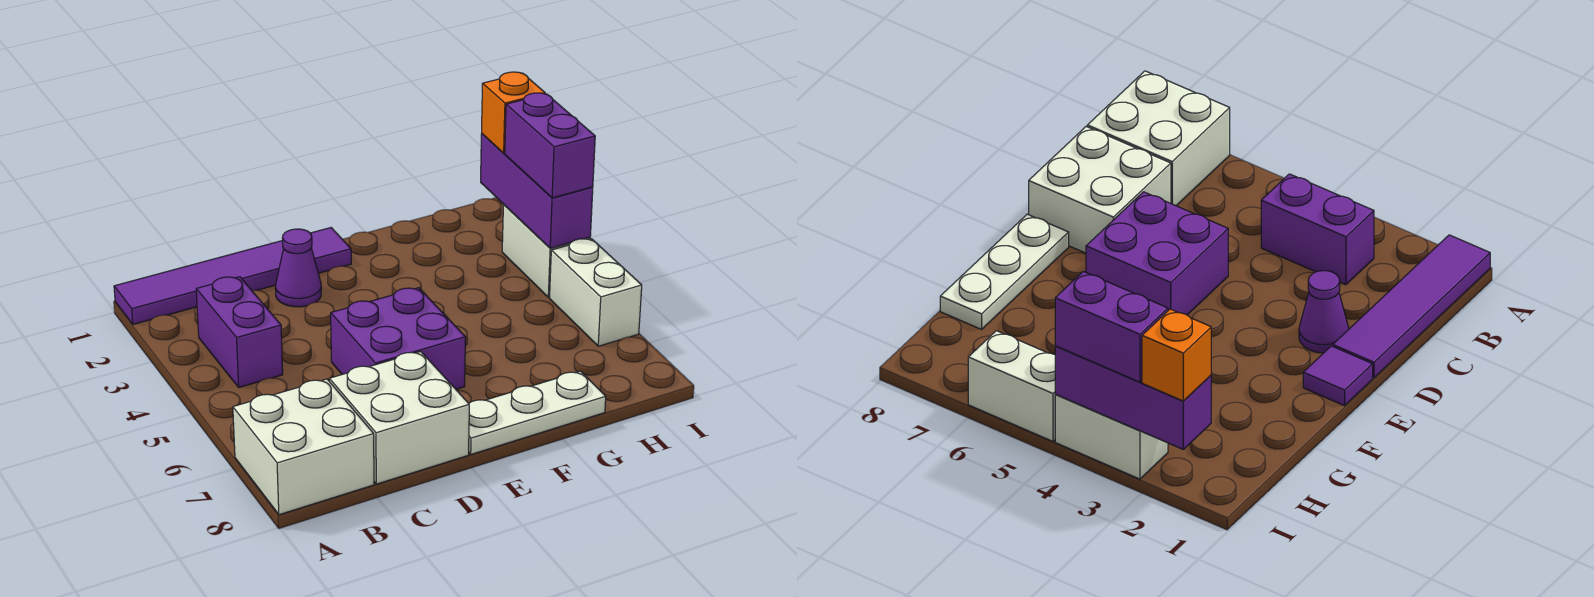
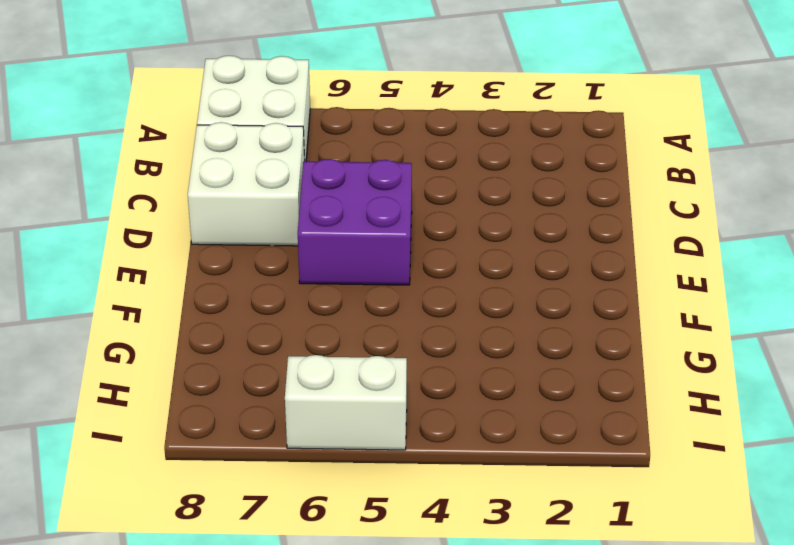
none -> purple tile A1:D1 level 1
none -> purple brick B3:B4 level 1
none -> purple cone D2 level 1

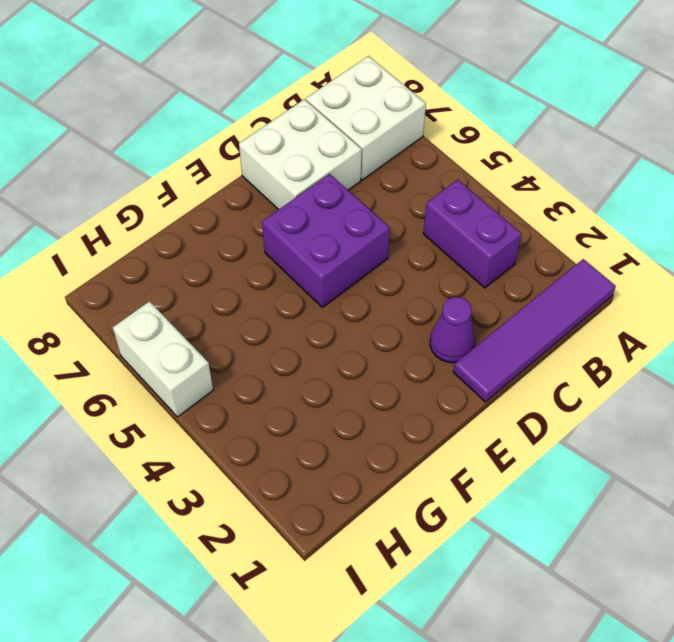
none -> purple tile E1 level 1
none -> white plate E8:G8 level 1
none -> white brick I3:I4 level 1

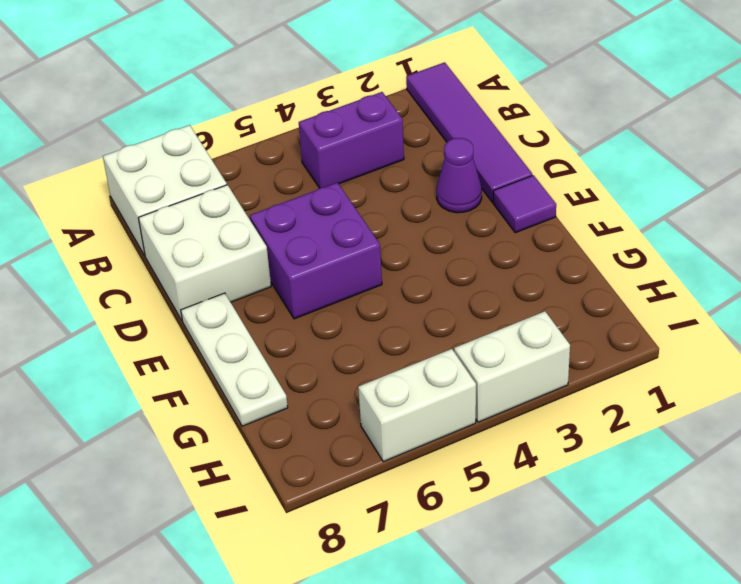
none -> purple brick I2:I4 level 2
none -> orange brick I2 level 3
none -> purple brick I3:I4 level 3

